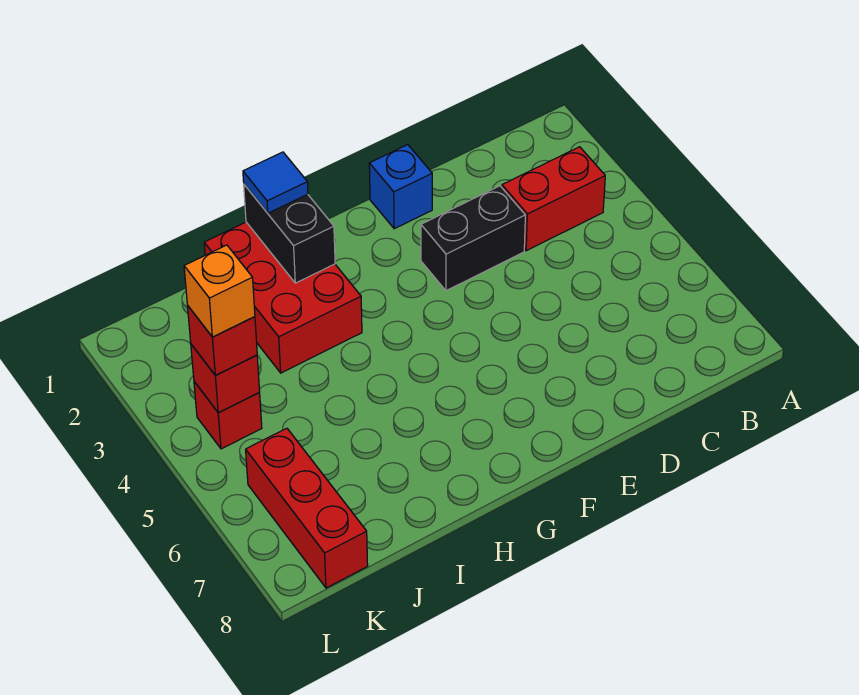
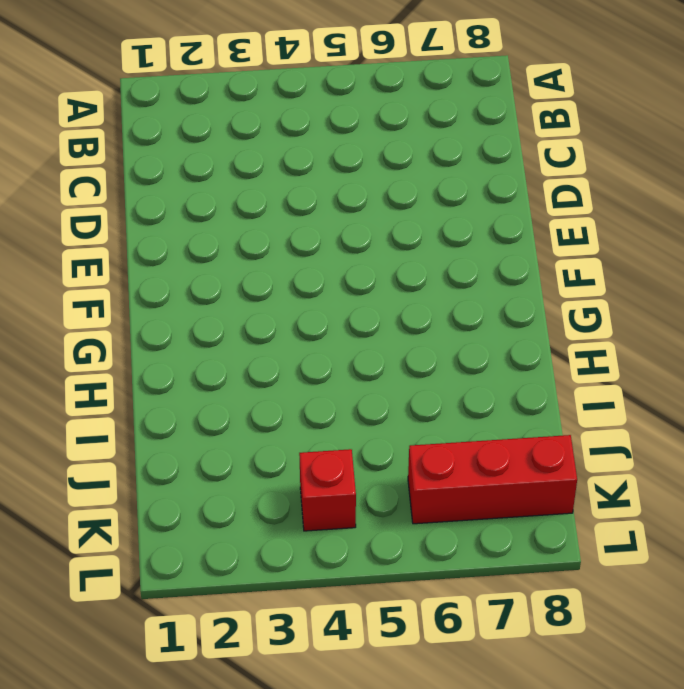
none -> red brick B3:C3 level 1
none -> black brick D3:E3 level 1

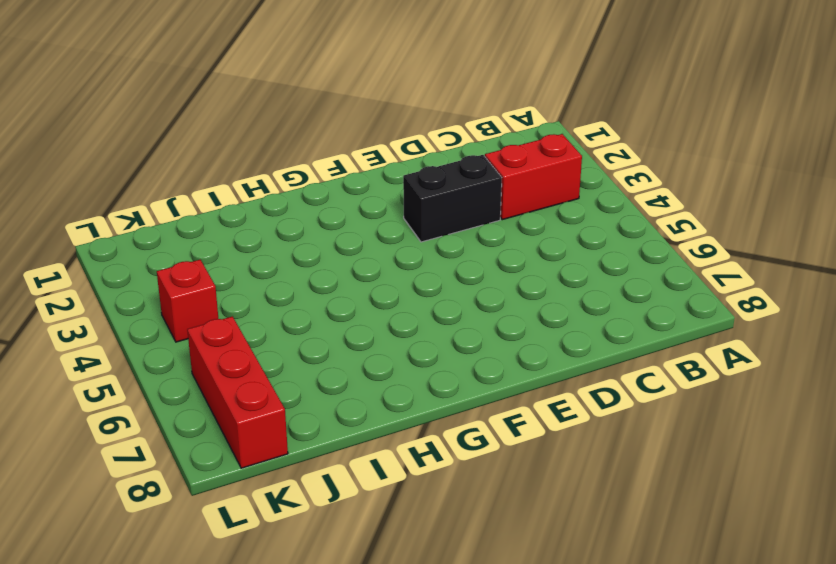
none -> blue brick E1 level 1
none -> red brick H1:I3 level 1

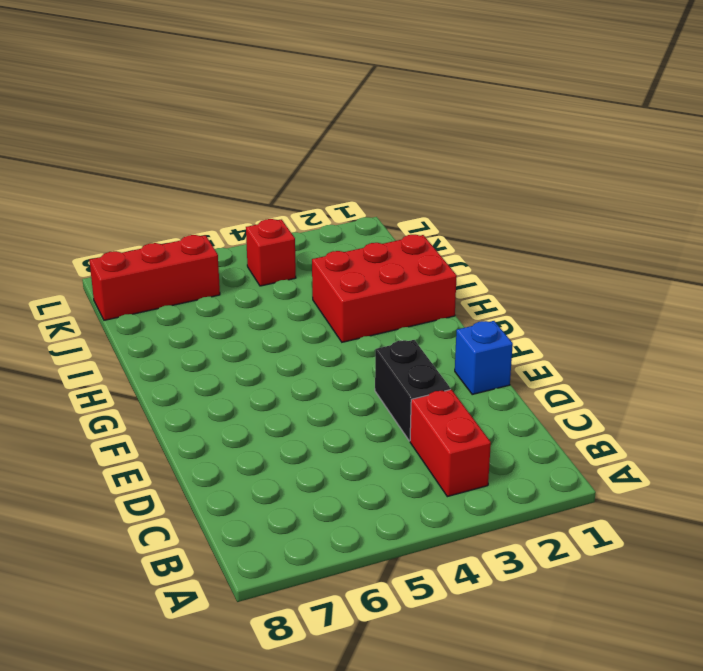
none -> black brick H1:H2 level 2
none -> red brick K4 level 2

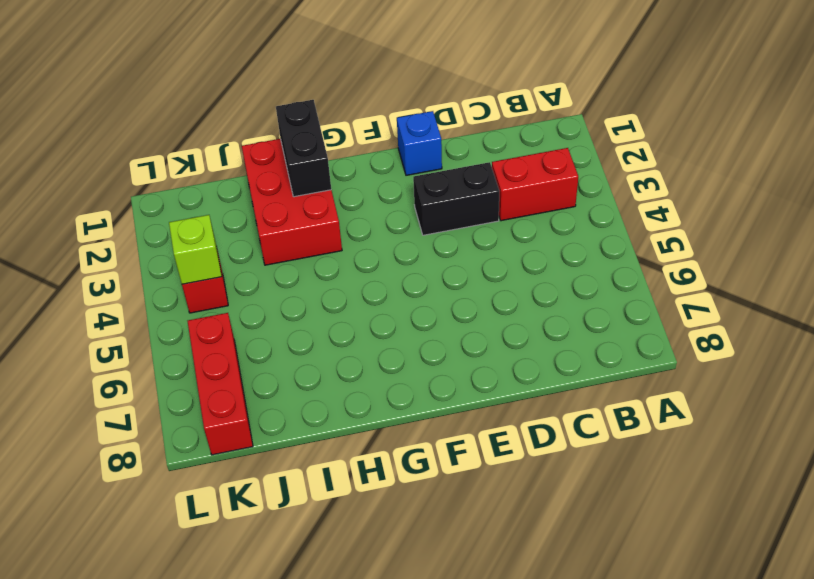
lime brick K4 level 2 -> red brick K4 level 2
none -> blue tile H1 level 3
none -> red brick K4 level 3

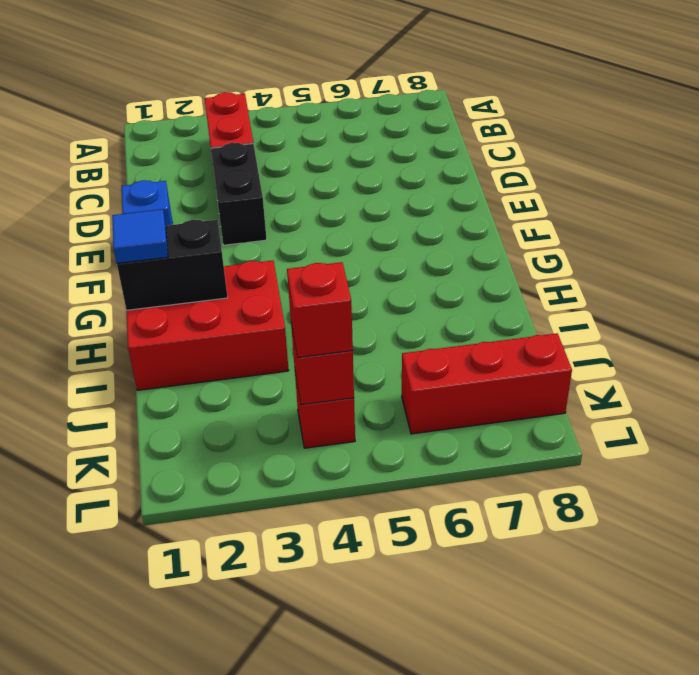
none -> orange brick K4 level 4

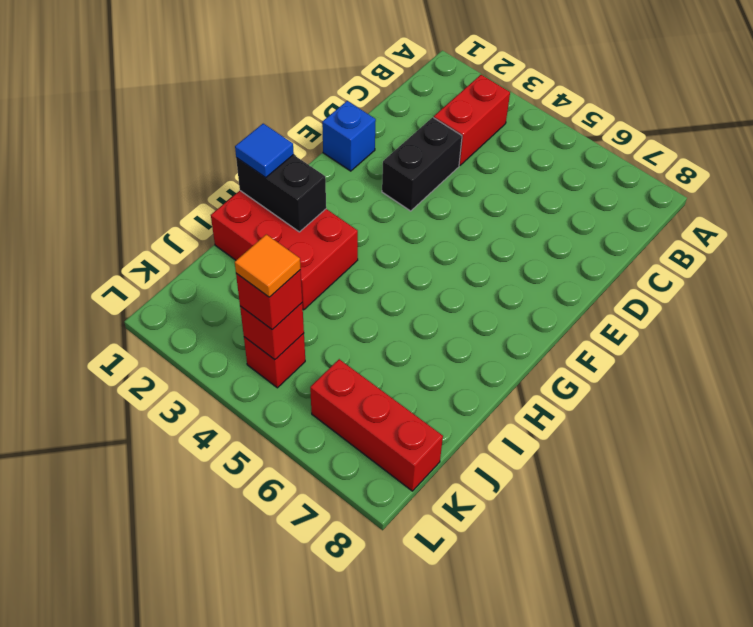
orange tile K4 level 4 -> orange brick K4 level 4

